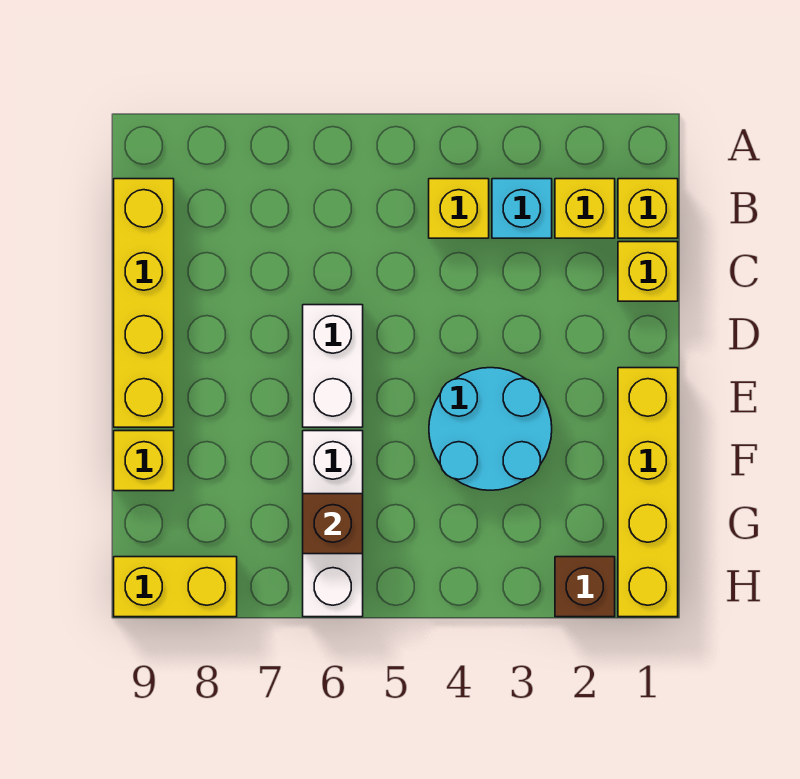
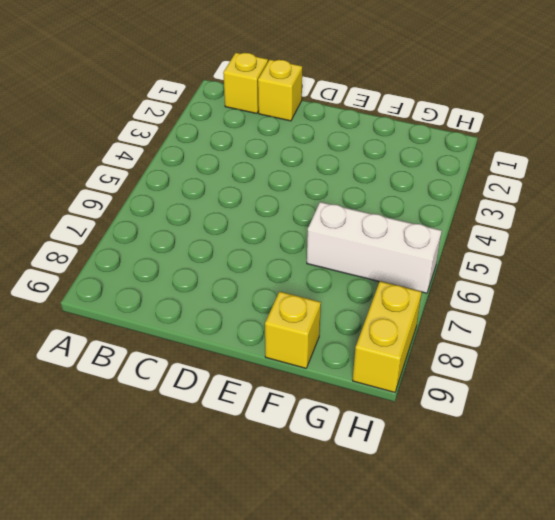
none -> yellow brick B2 level 1
none -> cyan brick B3 level 1
none -> yellow brick B4 level 1

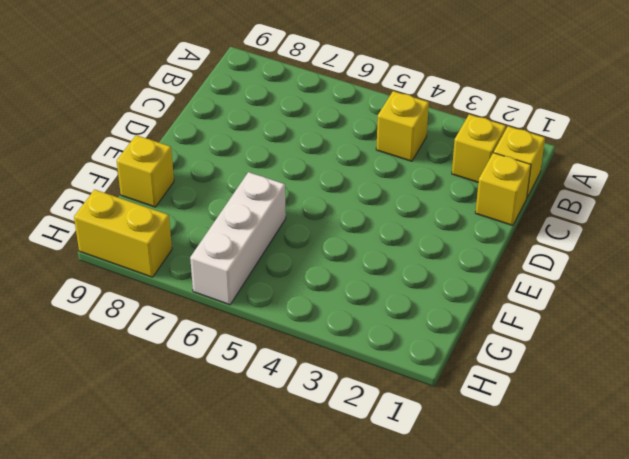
none -> cyan brick B3 level 1
none -> yellow brick B9:E9 level 1
none -> white brick D6:E6 level 1

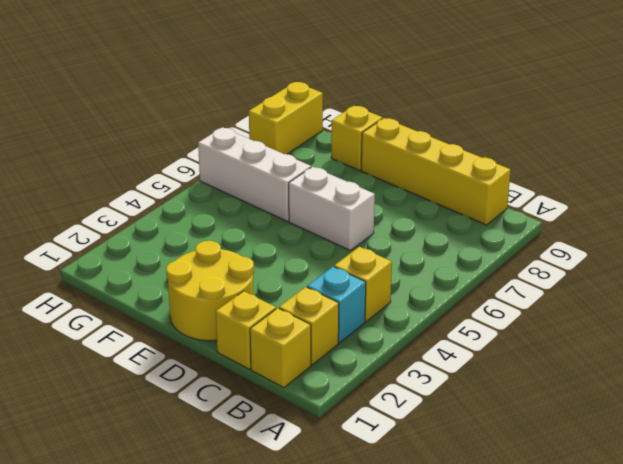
yellow round brick D1:E2 level 1 -> yellow brick E1:H1 level 1
none -> cyan round brick E3:F4 level 1
none -> brown brick H2 level 1
none -> brown brick G6 level 2

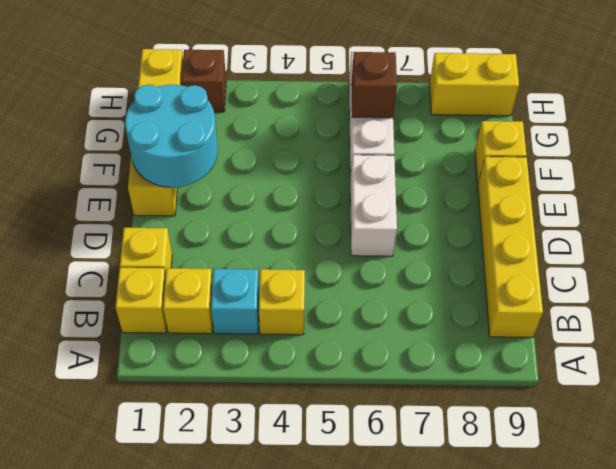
cyan round brick E1:F2 level 2 -> cyan round brick E3:F4 level 1

